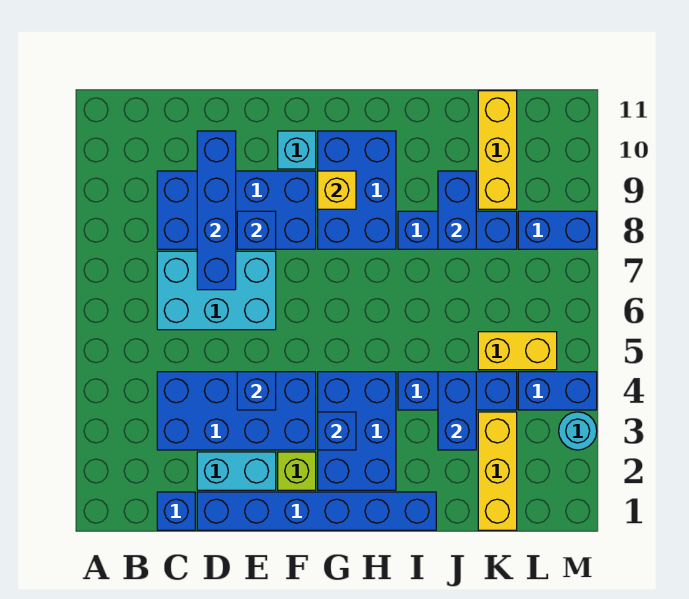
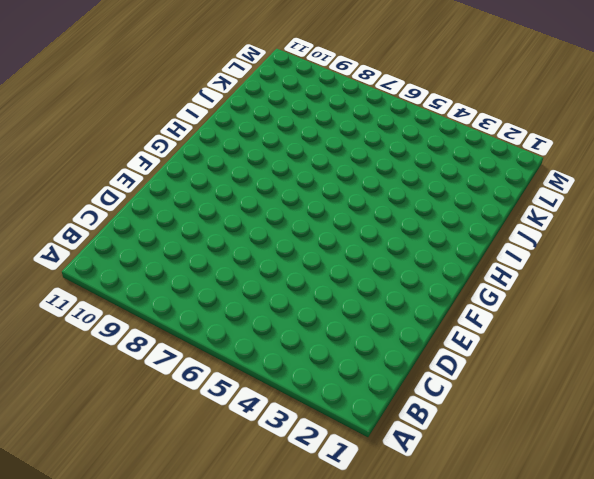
none -> blue brick C1 level 1
none -> blue brick C3:F4 level 1
none -> cyan brick C6:E7 level 1

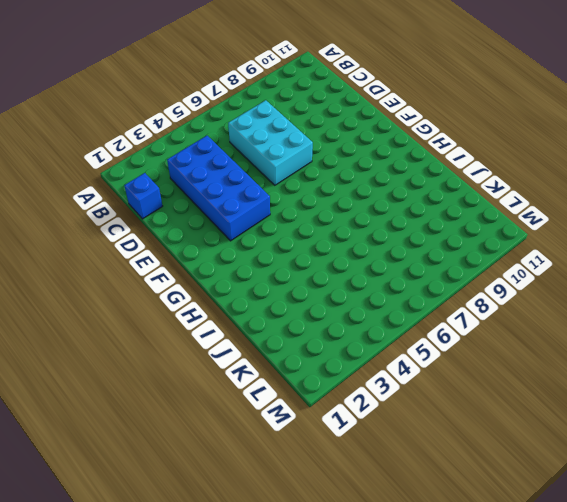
none -> blue brick C8:F9 level 1
none -> blue brick D1:I1 level 1
none -> cyan brick D2:E2 level 1

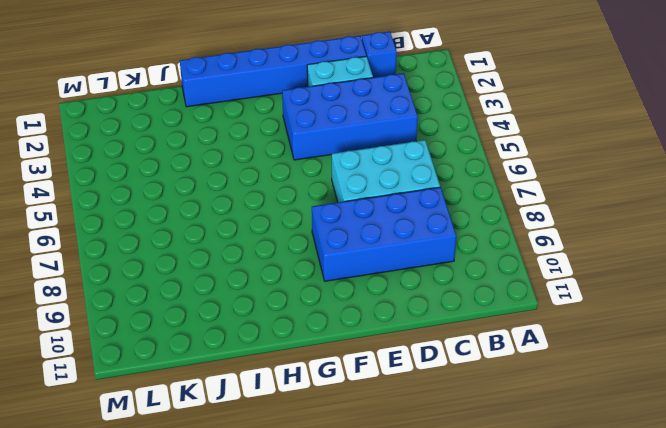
none -> lime brick F2 level 1
none -> cyan brick F10 level 1
none -> blue brick G2:H4 level 1

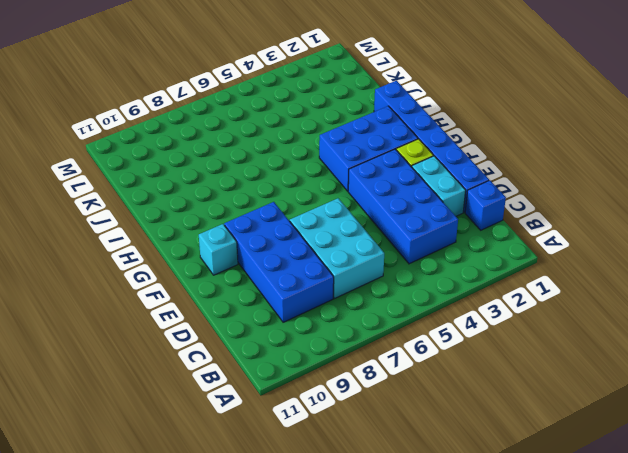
none -> blue brick G8:H10 level 1
none -> blue brick I4:K4 level 1
none -> blue brick I8:K8 level 1

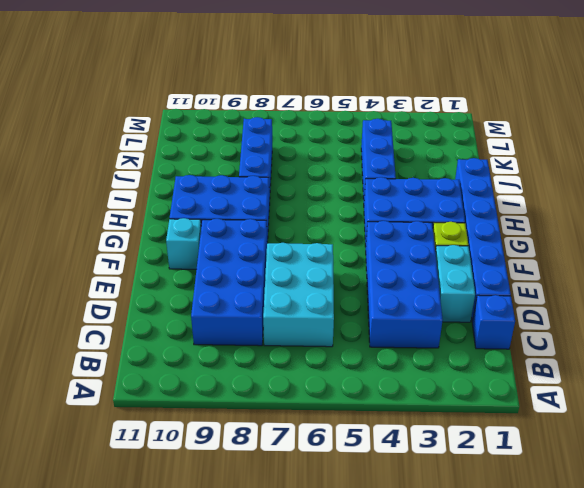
none -> yellow brick K1:K3 level 1
none -> yellow brick K5:L5 level 1
none -> yellow brick K9:K11 level 1

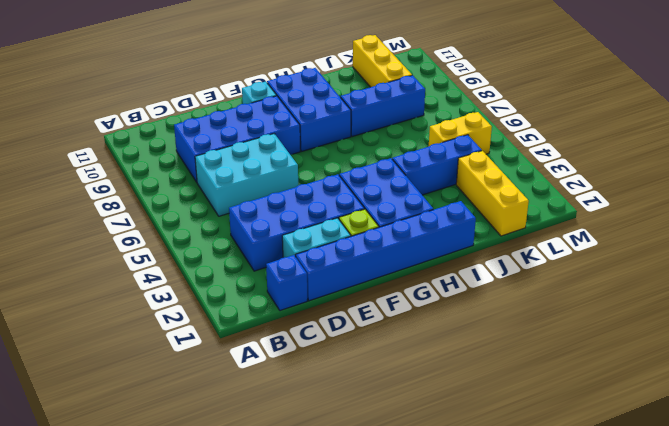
none -> blue brick L4:M4 level 1
none -> blue brick L8:M8 level 1
none -> cyan round brick M3 level 1

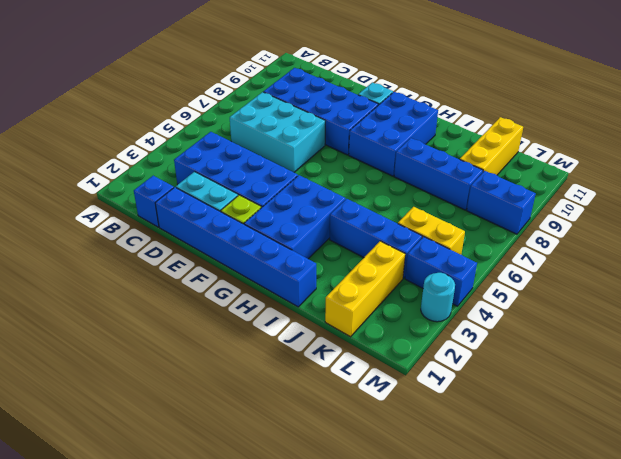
none -> blue brick D7:D10 level 2
none -> blue brick E4 level 2
none -> blue brick E8 level 2

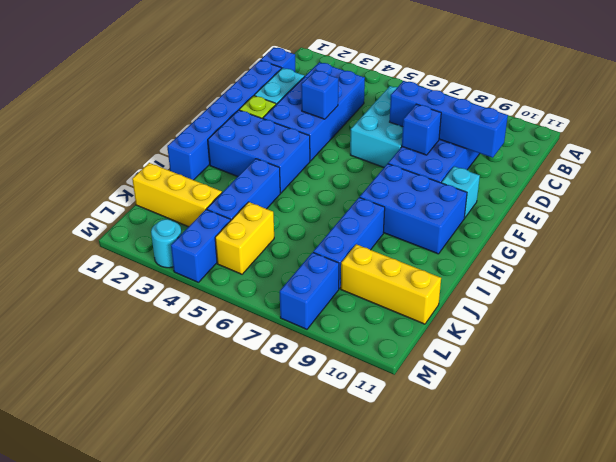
none -> blue brick G3 level 2
none -> yellow brick G9 level 2
none -> blue brick J3:J4 level 2

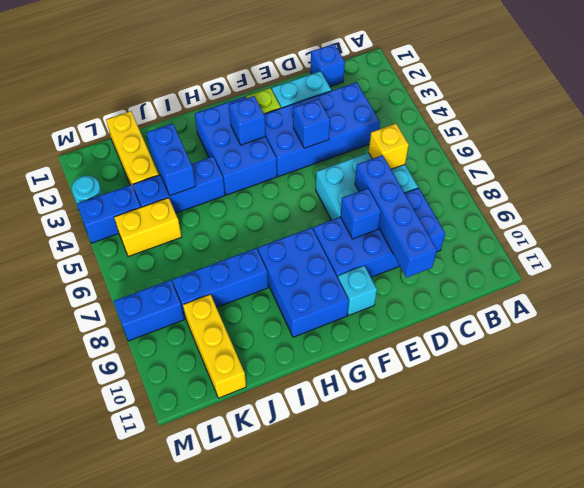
yellow brick C6 level 2 -> yellow brick G9 level 2
none -> blue brick D1:I1 level 1
none -> blue brick J8:J9 level 2

